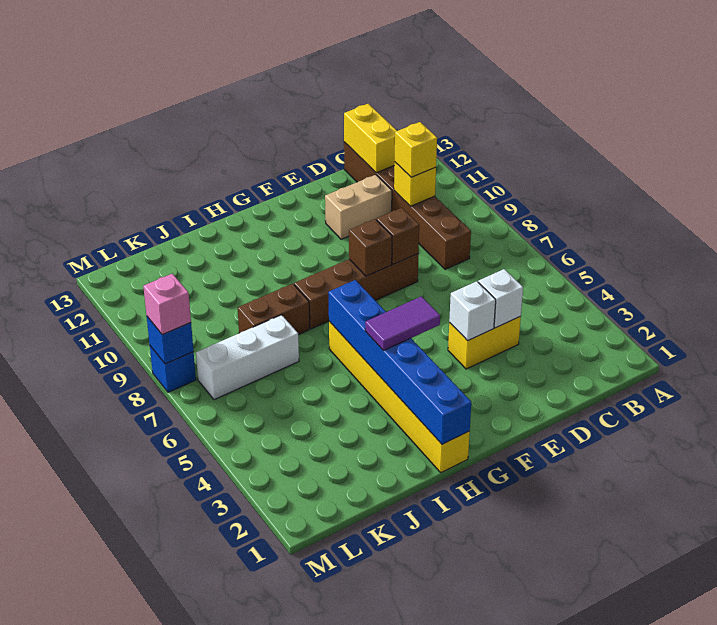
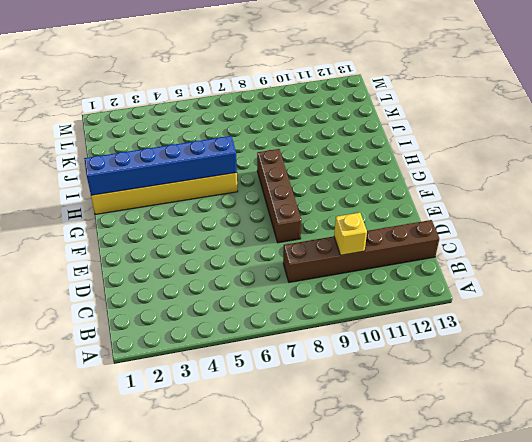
none -> yellow brick D4:E4 level 1
none -> tan brick D11:E11 level 1
none -> brown brick I8:J8 level 1

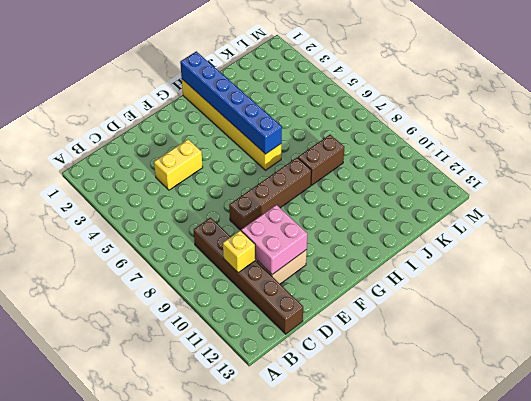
pink brick D10:E11 level 2 -> none
none -> white brick J7:L7 level 1
none -> blue brick M8 level 1
none -> yellow brick C12:C13 level 2

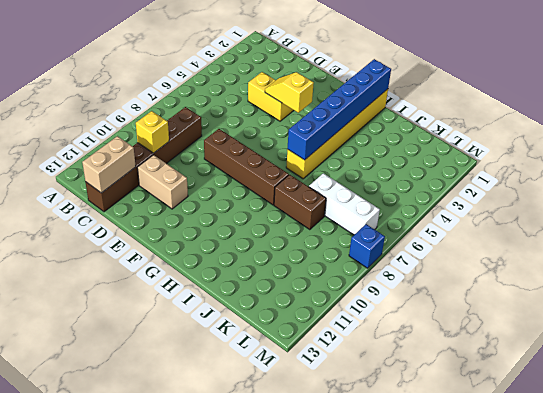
tan brick C12:C13 level 2 -> yellow brick C12:C13 level 2
yellow slope E4:F4 level 2 top F -> white brick E4 level 2
none -> white brick D4 level 2
none -> brown brick E8 level 2
none -> brown brick F8 level 2

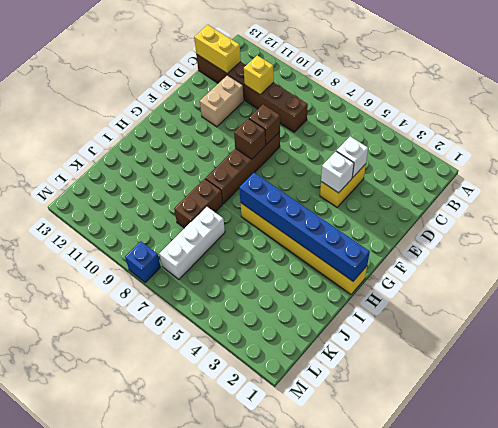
none -> blue brick M8 level 2
none -> yellow brick C10 level 3
none -> purple tile G4:H4 level 3

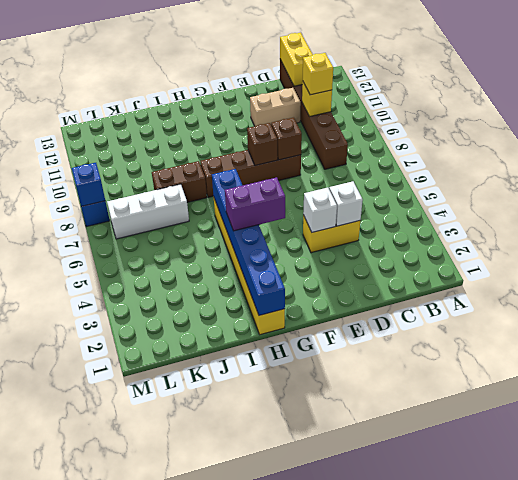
purple brick G4:H4 level 3 -> purple tile G4:H4 level 3
none -> pink brick M8 level 3

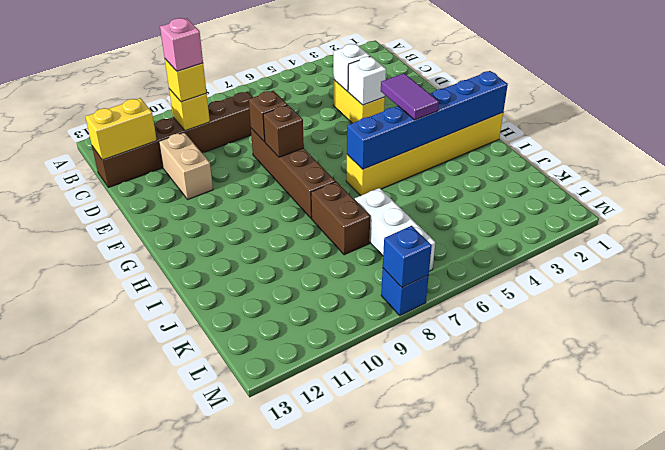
pink brick C10 level 4 -> pink brick M8 level 3

